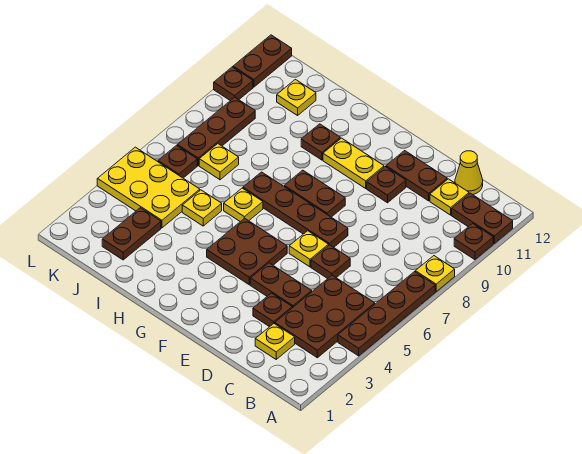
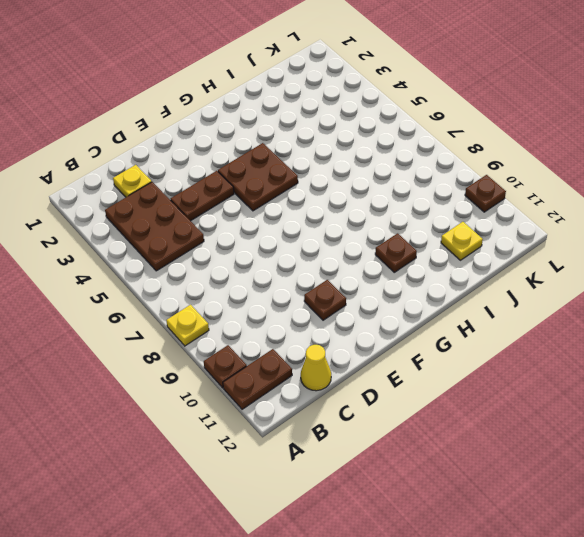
none -> brown plate A4:A7 level 1
none -> yellow plate C11 level 1
none -> brown plate D3 level 1

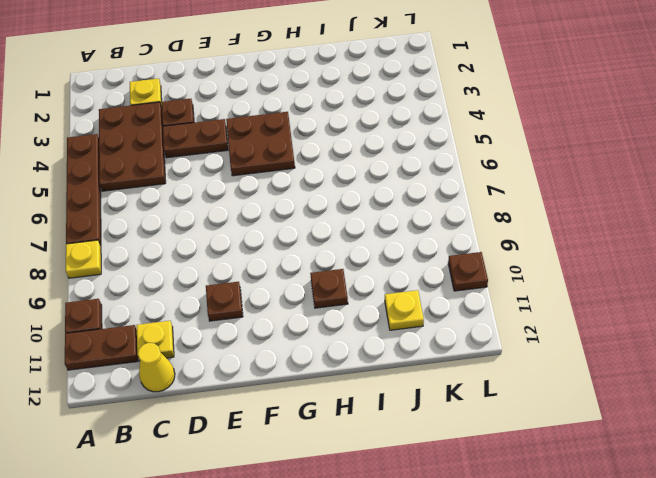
none -> brown plate D6 level 1
none -> brown plate D11:E11 level 1
none -> yellow plate E6 level 1

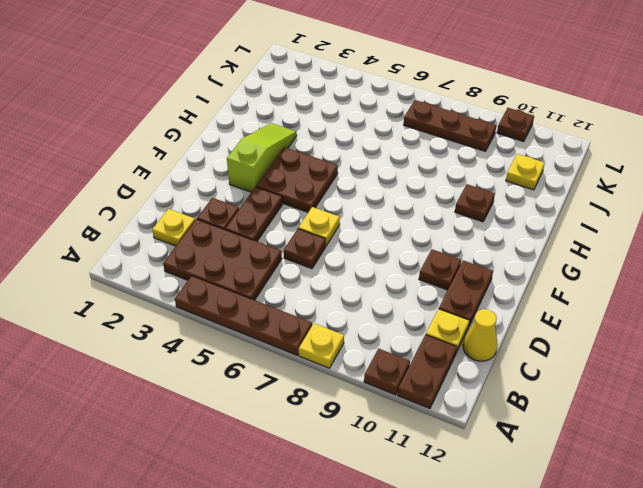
lime slope F3:H3 level 1 top F -> none
none -> brown plate E7:H7 level 1
none -> brown plate F8:G8 level 1
none -> yellow plate F10:G10 level 1

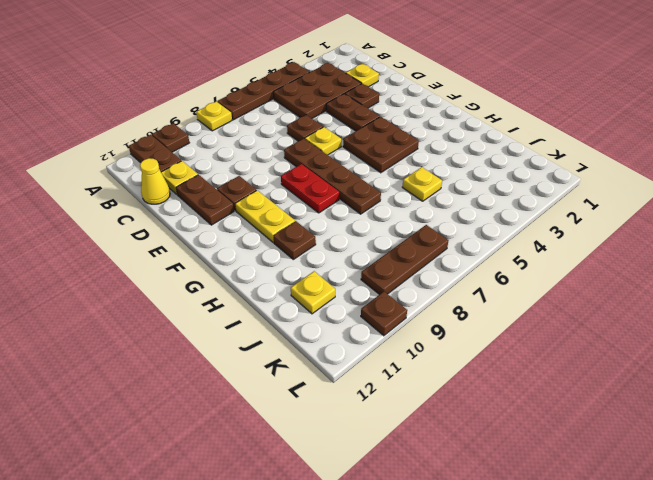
red plate F8:G8 level 1 -> brown plate F8:G8 level 1
none -> yellow plate H6 level 1
none -> brown plate J2:J3 level 1
none -> yellow plate J4:L5 level 1

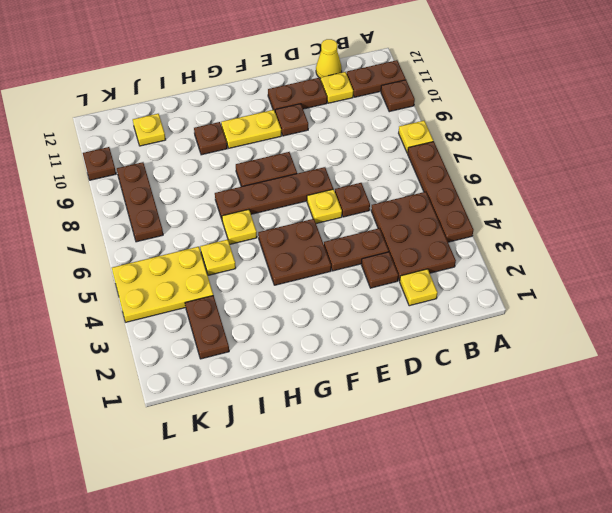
none -> yellow plate J7 level 1
none -> brown plate K6 level 1
none -> brown plate L11:L12 level 1

